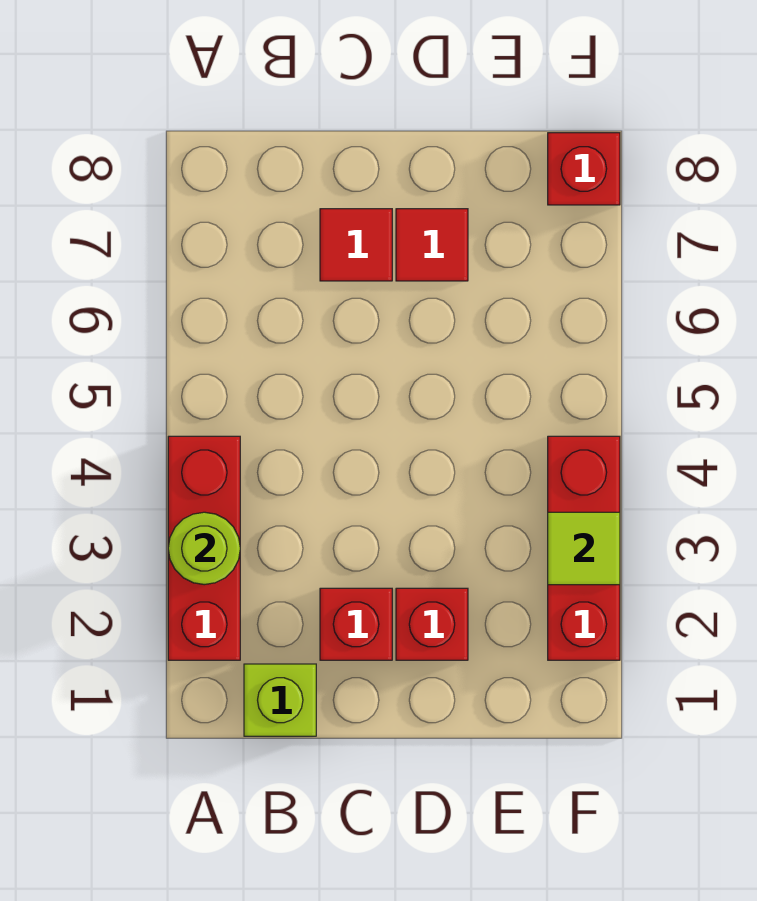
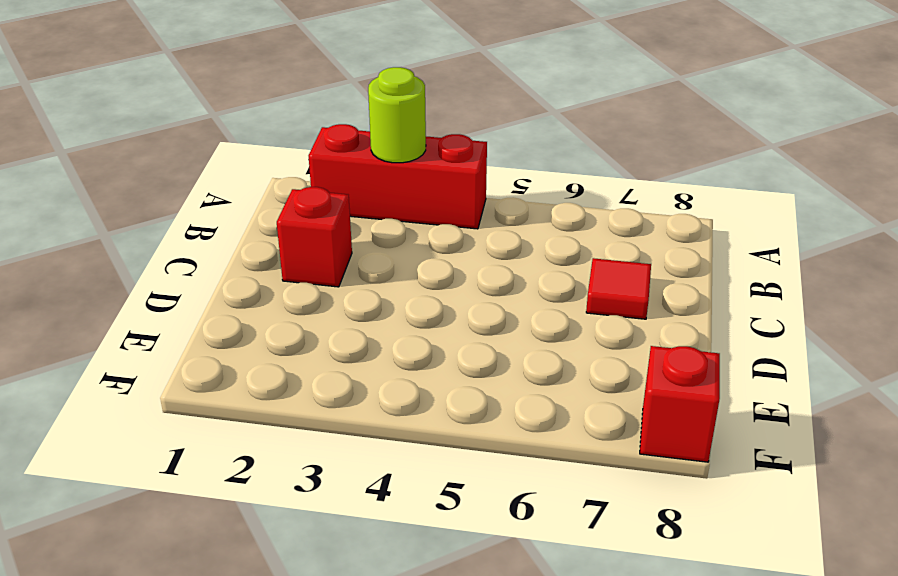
none -> lime brick B1 level 1
none -> red brick D2 level 1

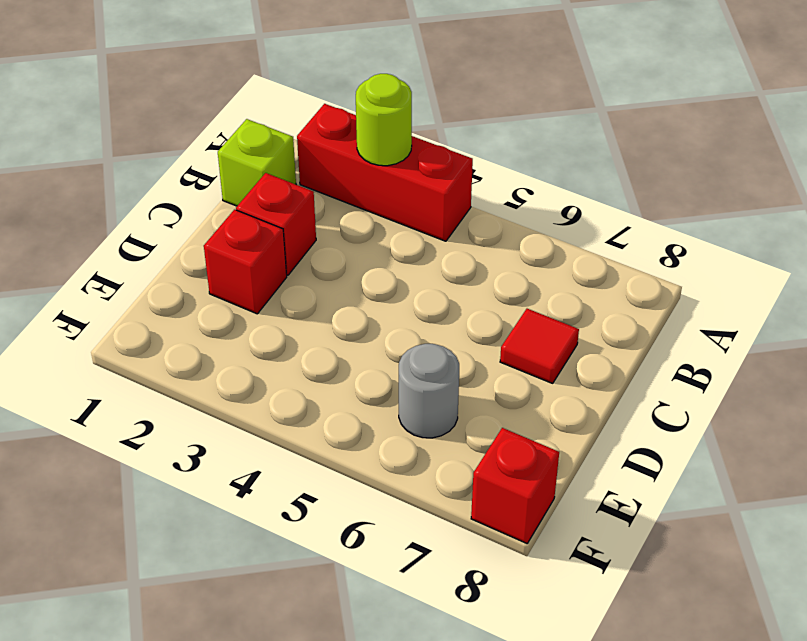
grey round brick E6 level 1 -> none
none -> red tile D7 level 1
none -> red brick F2:F4 level 1

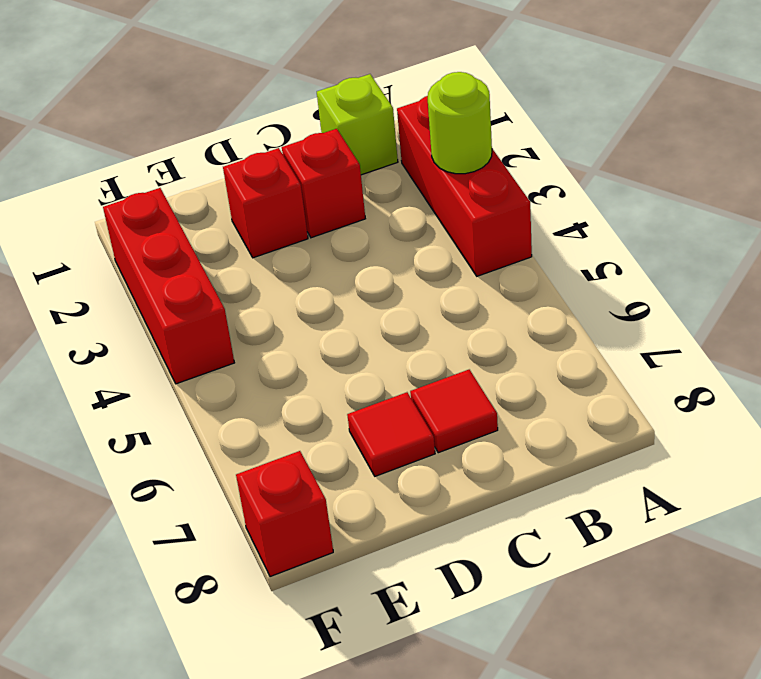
none -> lime tile F3 level 2

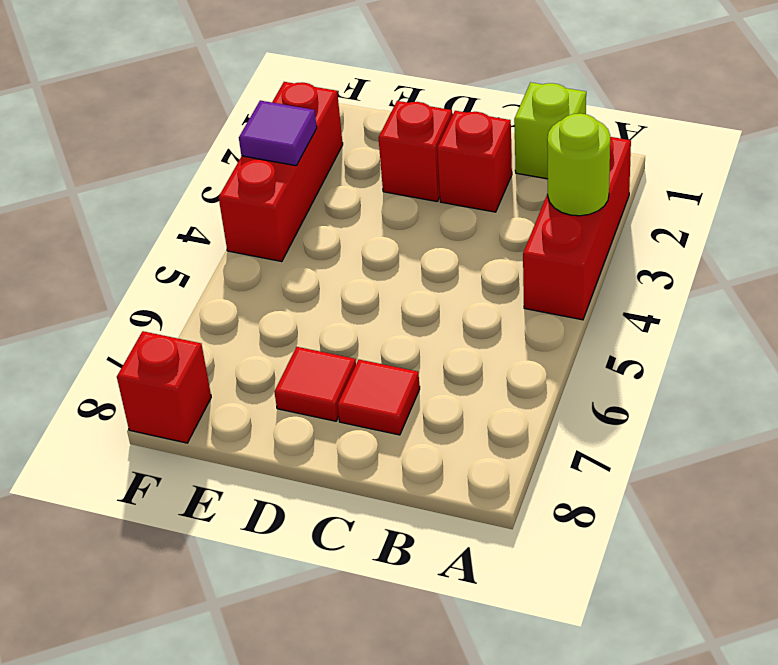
purple tile F3 level 2 -> lime tile F3 level 2

